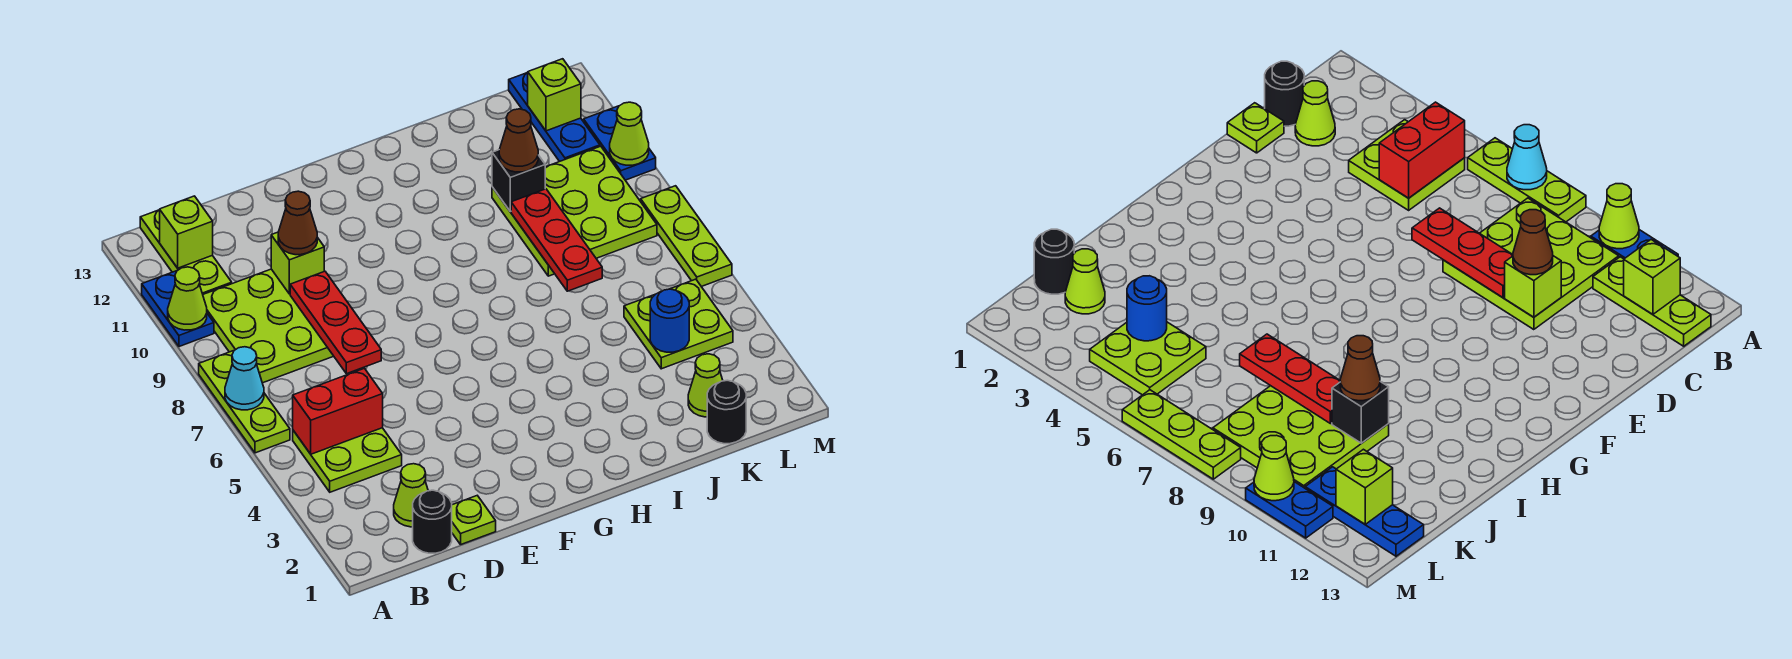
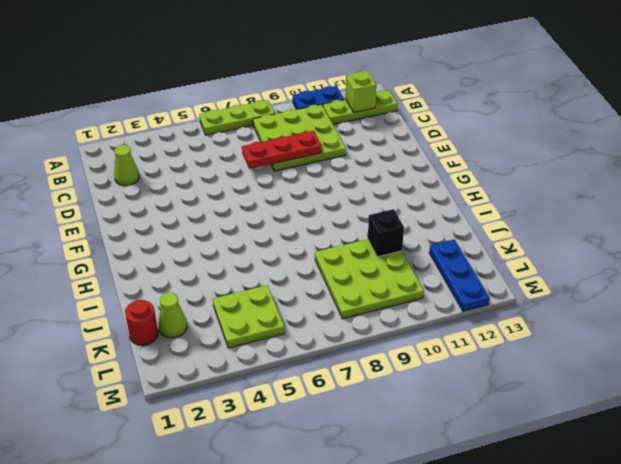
red round brick K1 level 1 -> black round brick K1 level 1
blue plate K12:M12 level 1 -> blue plate L11:L13 level 1
none -> lime plate B4:C5 level 1
none -> black round brick C1 level 1
none -> lime plate D1 level 1

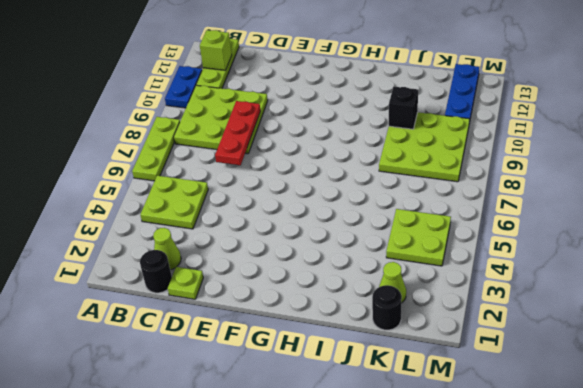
none -> lime plate M6:M8 level 1
none -> blue plate M10:M11 level 1
none -> cyan cone A7 level 2

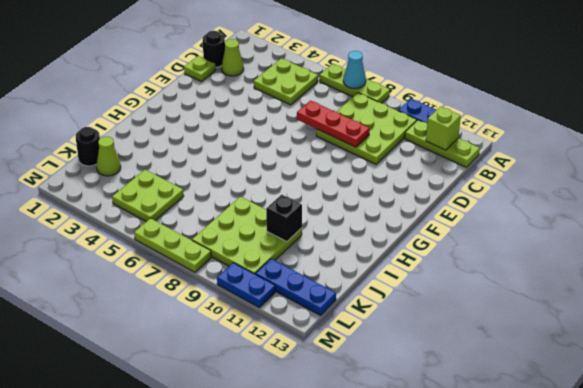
none -> lime cone A10 level 2
none -> red brick B5:C5 level 2
none -> lime brick D10 level 2

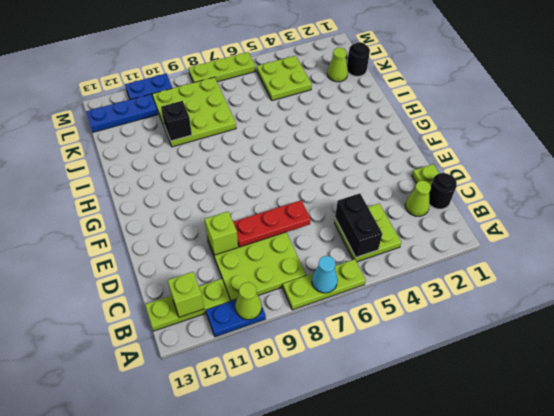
black brick B5:C5 level 2 -> red brick B5:C5 level 2
none -> red plate J7:J9 level 2
none -> blue round brick K4 level 2
none -> lime brick L12 level 2

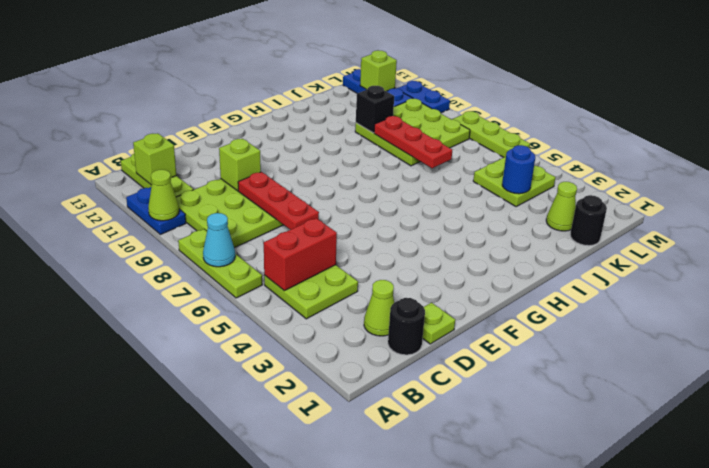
none -> lime cone M10 level 2
none -> brown cone D10 level 3
none -> brown cone J10 level 3

